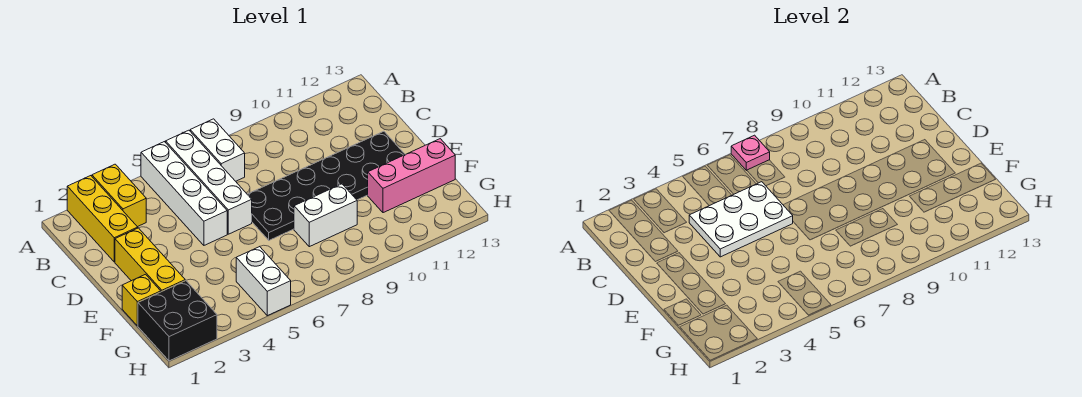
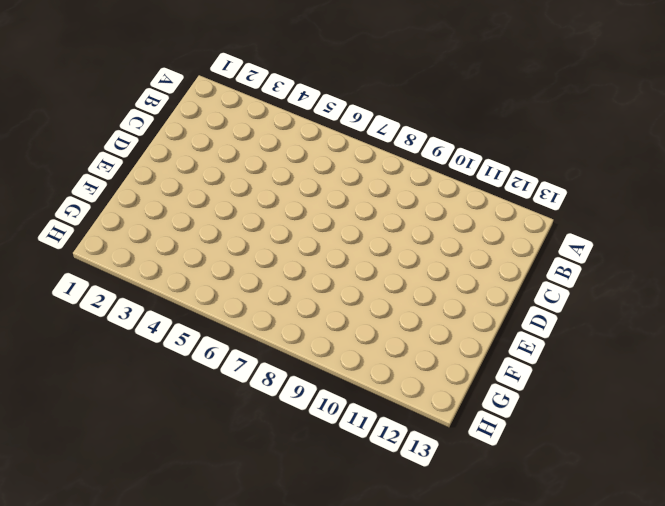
none -> yellow brick A2:C2 level 1
none -> yellow brick A3:B3 level 1
none -> white brick A5:D5 level 1

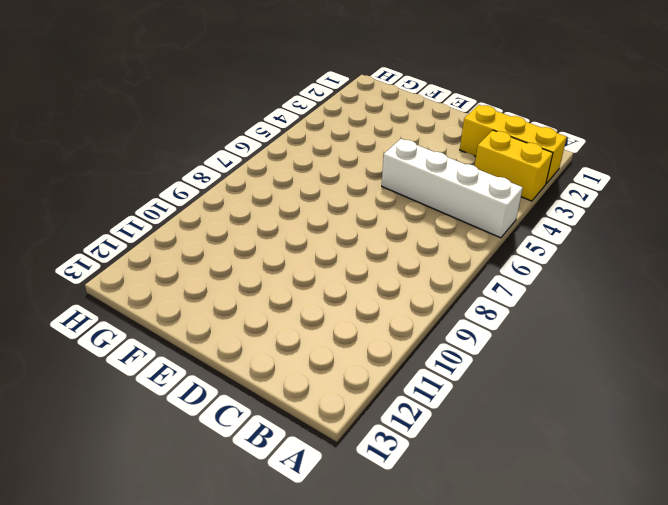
none -> white brick A6:D6 level 1
none -> white brick A7:B7 level 1
none -> yellow brick D2:F2 level 1

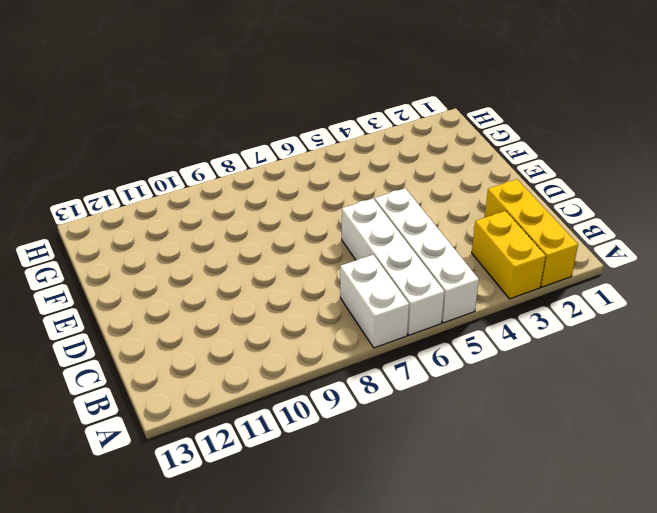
none -> yellow brick D2:F2 level 1
none -> black plate D7:E12 level 1
none -> yellow brick F1 level 1

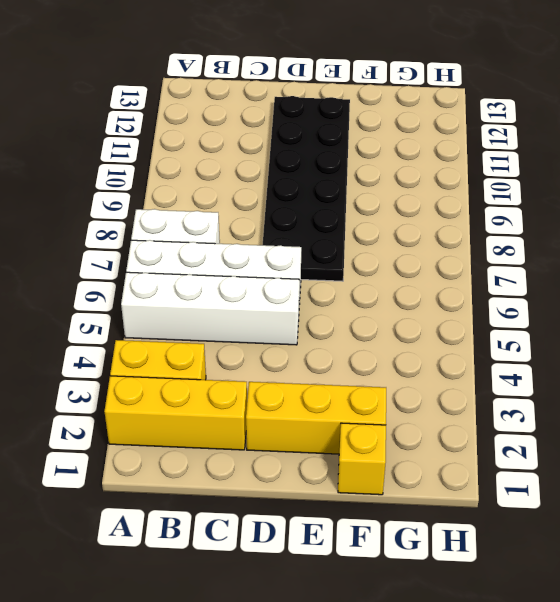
none -> white brick F8:F9 level 1
none -> pink brick F11:F13 level 1
none -> black brick G1:H2 level 1

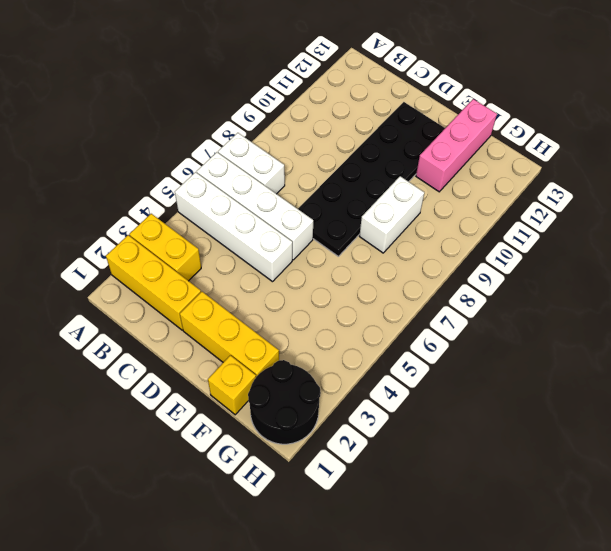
black round brick G1:H2 level 1 -> black brick G1:H2 level 1
none -> white brick G5:H5 level 1
none -> pink plate A7 level 2
none -> white plate C4:D6 level 2

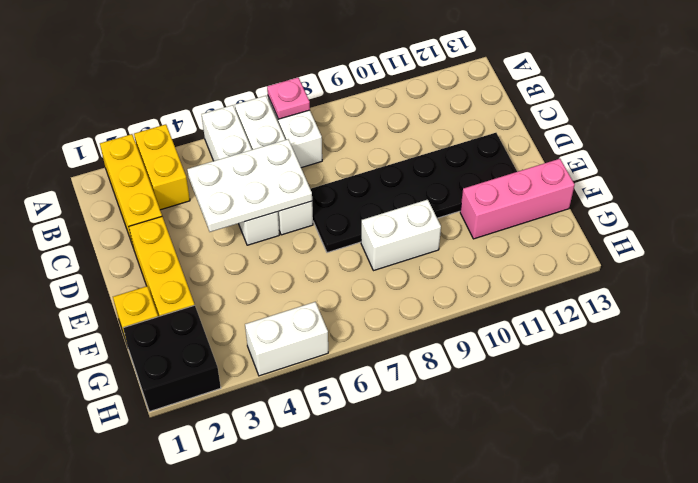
white brick H4:H5 level 1 -> white brick G5:H5 level 1

